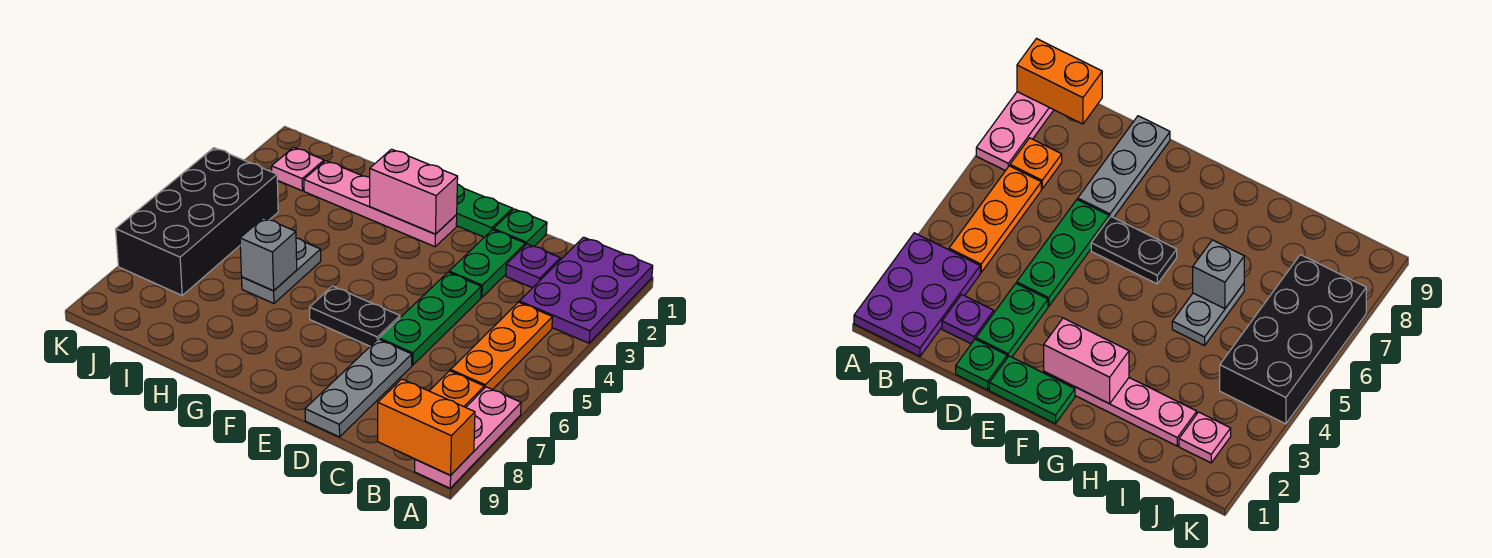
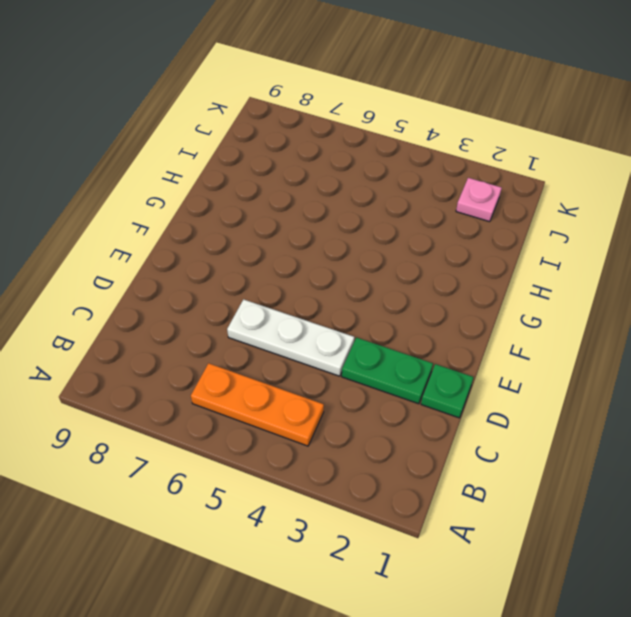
white plate D4:D6 level 1 -> green plate D4:D6 level 1
none -> purple plate A1:B3 level 1
none -> pink plate A7:A9 level 1
none -> orange plate B7 level 1

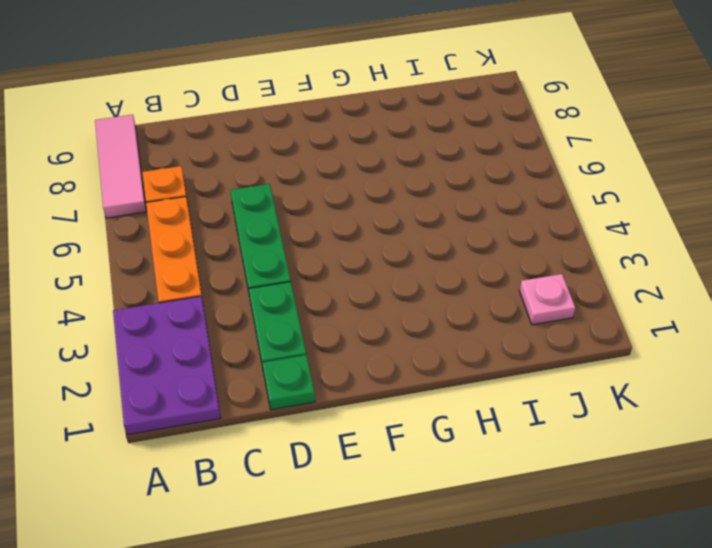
pink tile A7:A9 level 1 -> pink plate A7:A9 level 1
none -> purple plate C2 level 1
none -> grey plate D7:D9 level 1
none -> green plate E1:F1 level 1

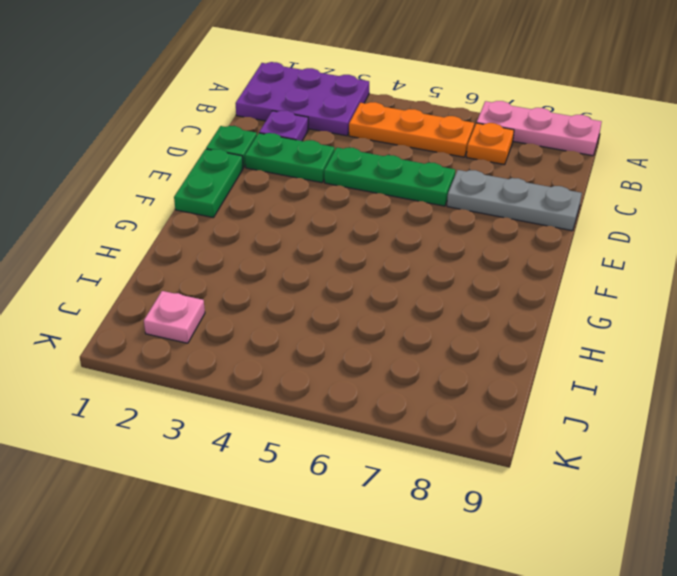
none -> black plate E6:F6 level 1
none -> pink plate F2:I2 level 1
none -> grey plate H5:H6 level 1

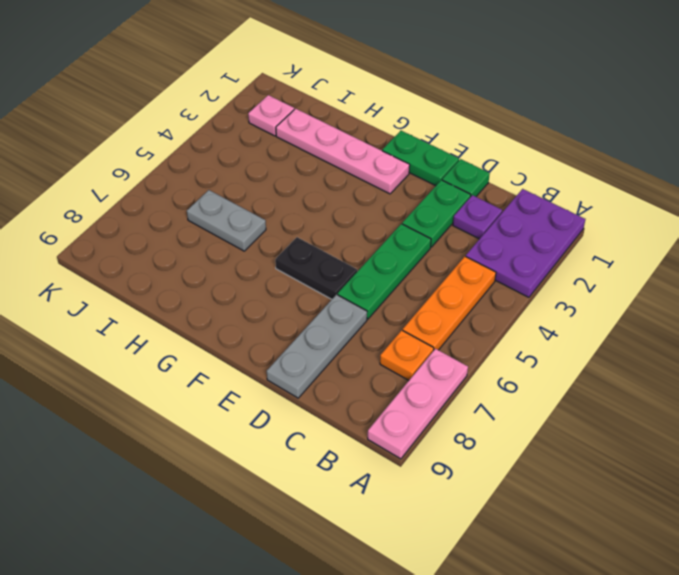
grey plate H6:I6 level 1 -> grey plate H5:H6 level 1
none -> black brick J4:K7 level 1
none -> orange brick A9:B9 level 2
none -> pink brick F2:G2 level 2

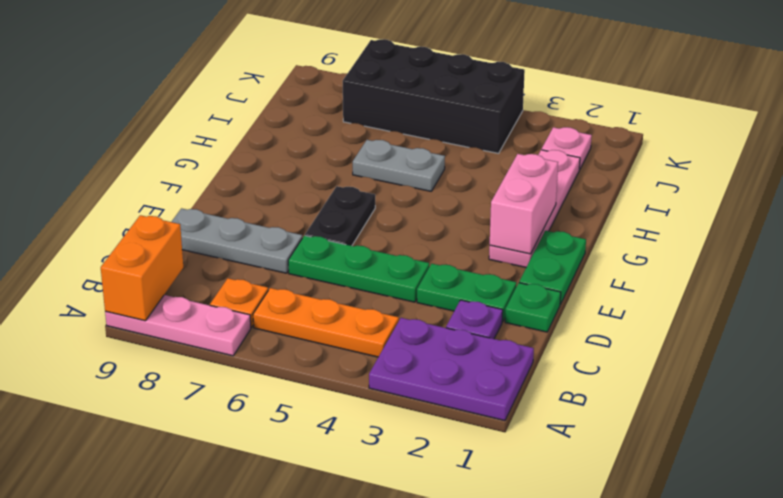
none -> grey brick H6 level 2

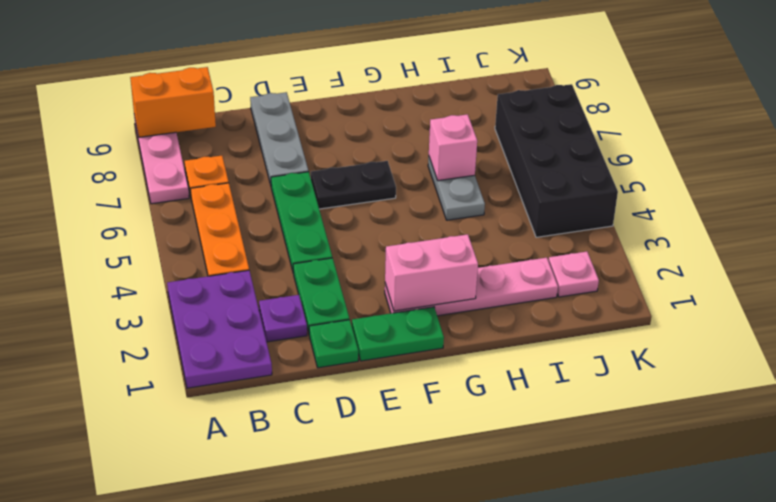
pink brick H6 level 2 -> grey brick H6 level 2

